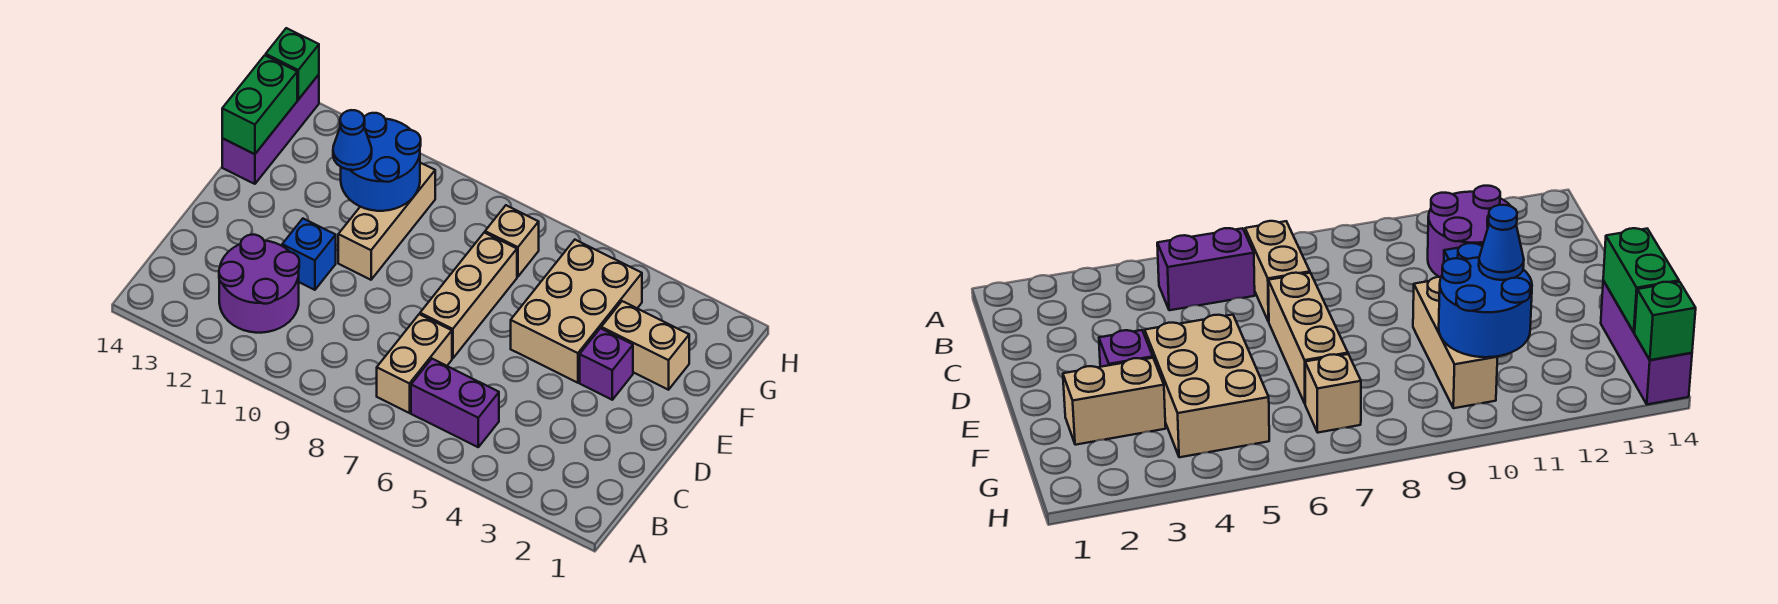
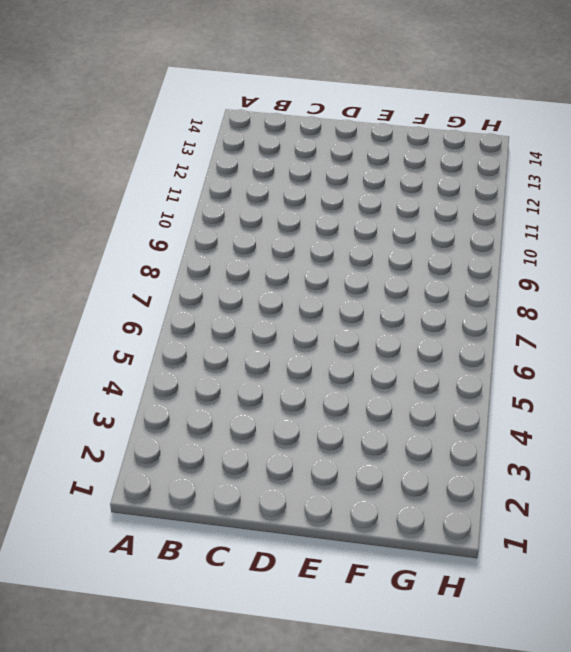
none -> purple brick B5:B6 level 1
none -> tan brick B7:C7 level 1
none -> purple round brick B11:C12 level 1

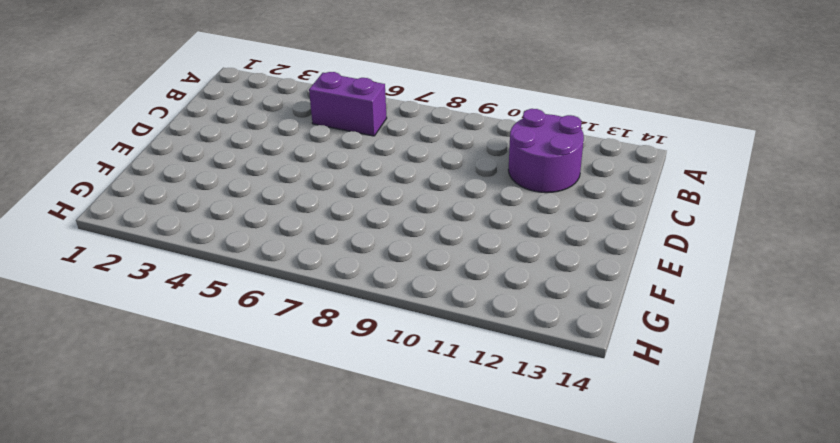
none -> tan brick B7:C7 level 1
none -> tan brick D7:F7 level 1
none -> blue brick D11 level 1

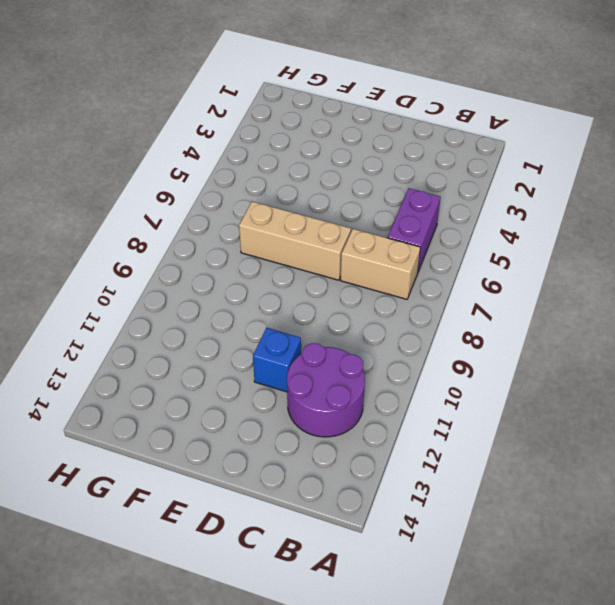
none -> purple brick E3 level 1
none -> tan brick E4:G5 level 1
none -> tan brick E10:G10 level 1

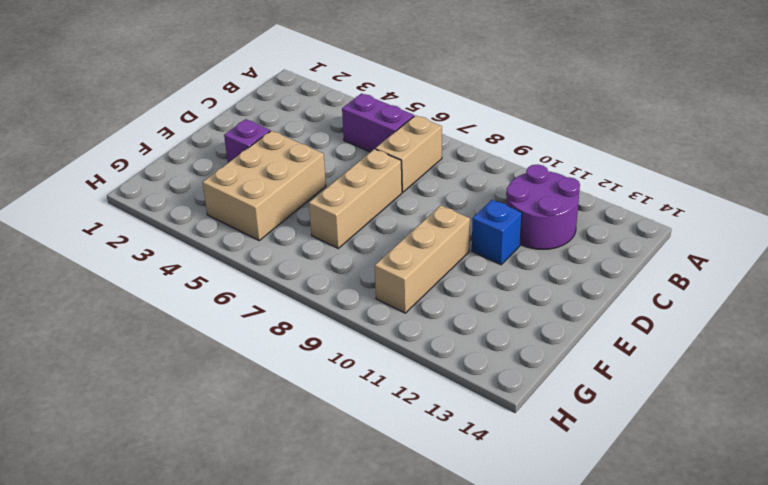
none -> tan brick F2:F3 level 1
none -> purple brick F14:H14 level 1
none -> tan brick G7 level 1

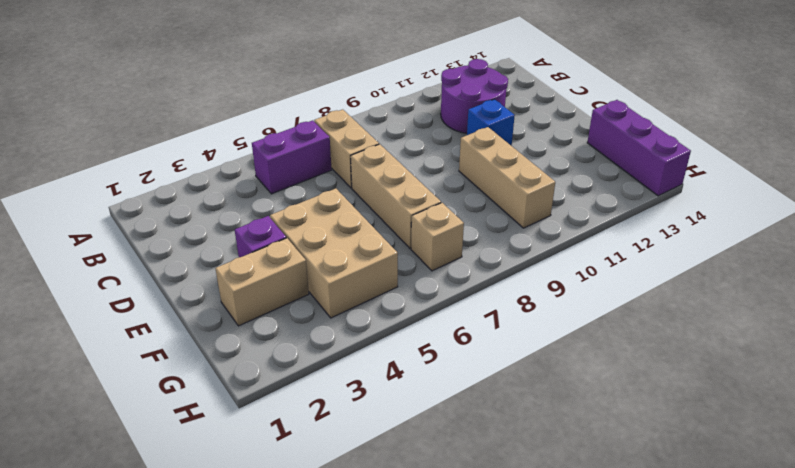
none -> blue round brick F10:G11 level 2
none -> green brick F14:G14 level 2
none -> green brick H14 level 2

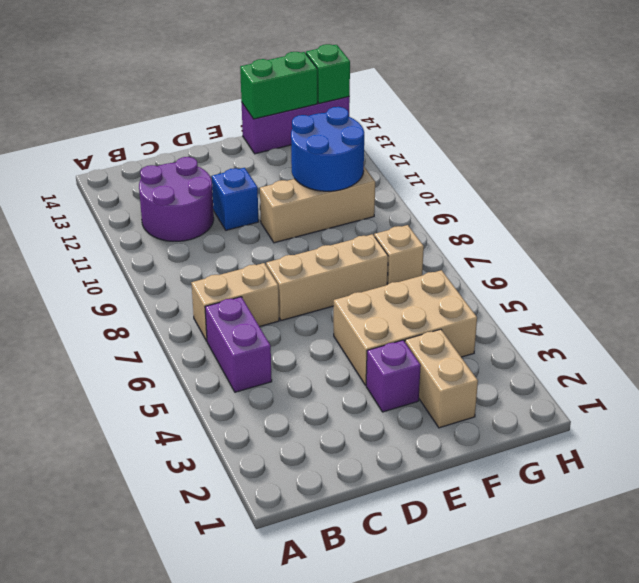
none -> blue cone F11 level 3

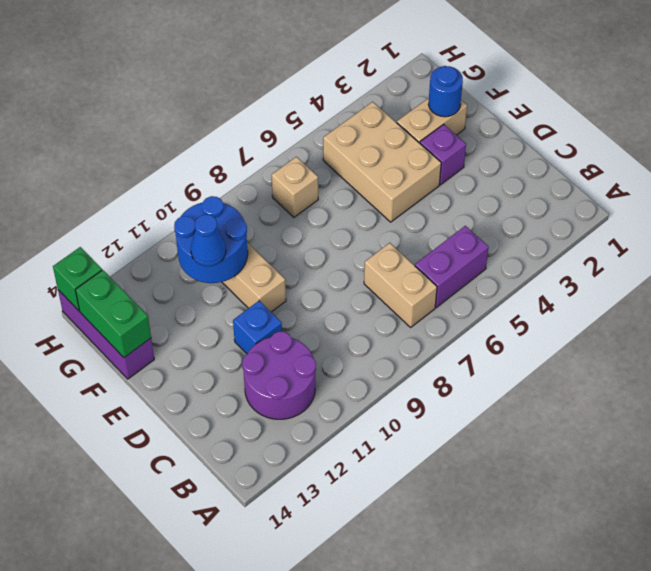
blue round brick F2 level 2 -> none
none -> tan brick D7:F7 level 1

